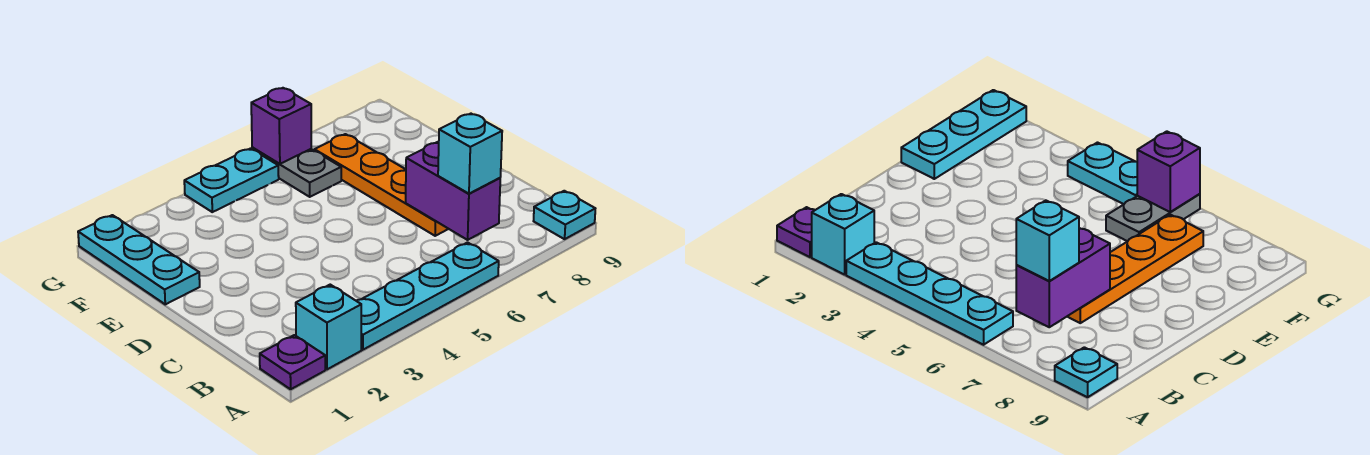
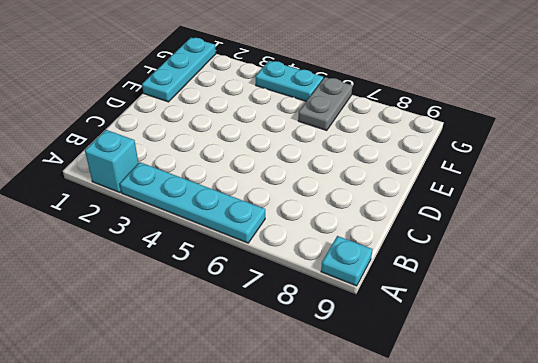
none -> purple plate A1 level 1
none -> orange plate C7:F7 level 1

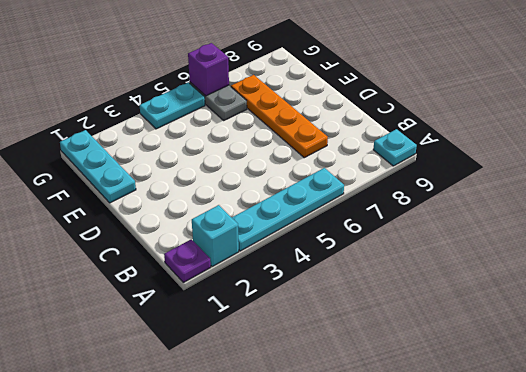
none -> purple brick B7:C7 level 2
none -> cyan brick B7 level 3

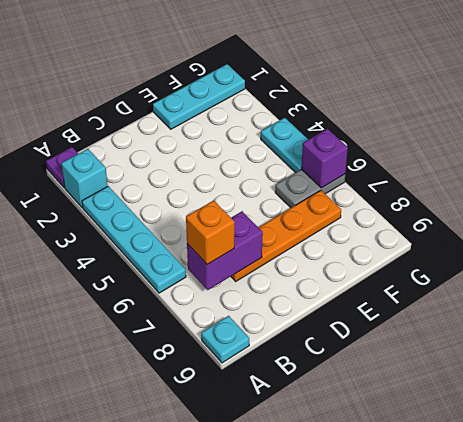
orange brick B7 level 3 -> cyan brick B7 level 3

